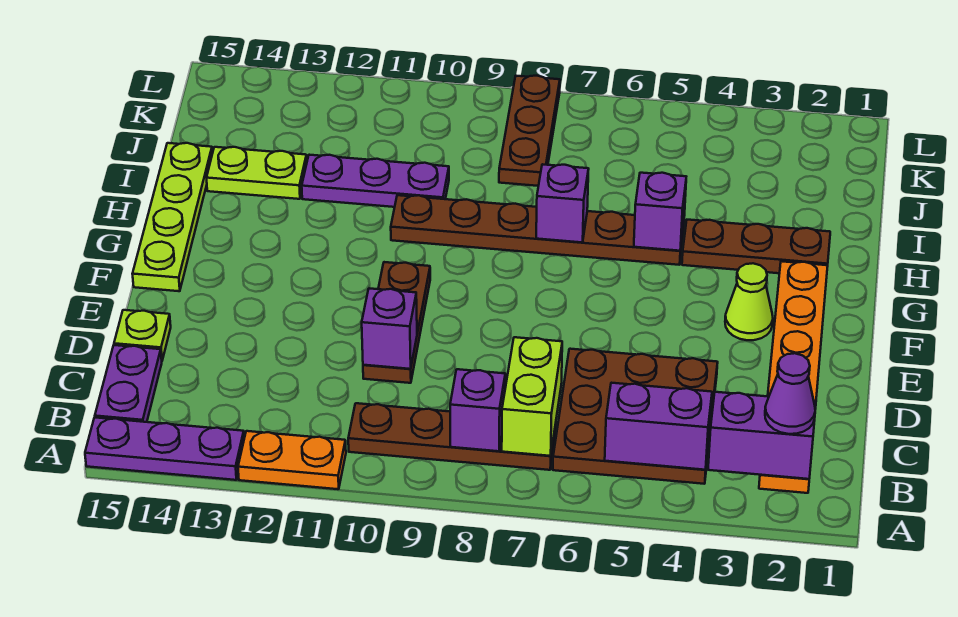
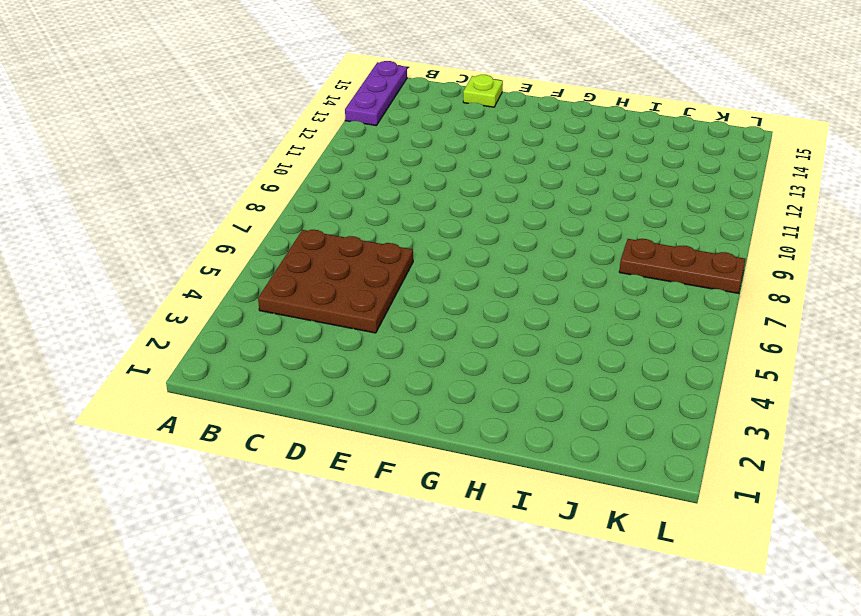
none -> orange plate A11:A12 level 1
none -> orange plate B2:G2 level 1
none -> brown plate B7:B10 level 1

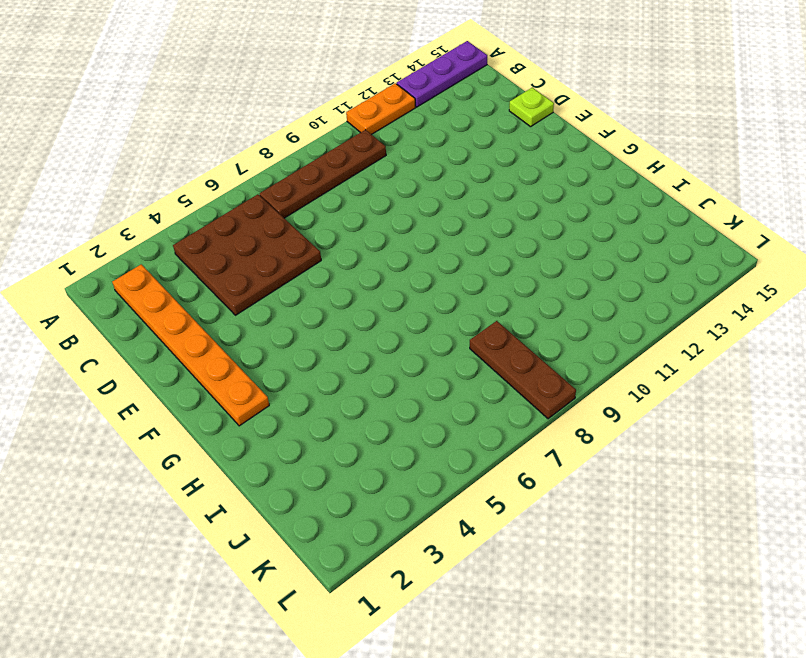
none -> purple plate B15:C15 level 1
none -> brown plate D10:F10 level 1
none -> lime cone F3 level 1

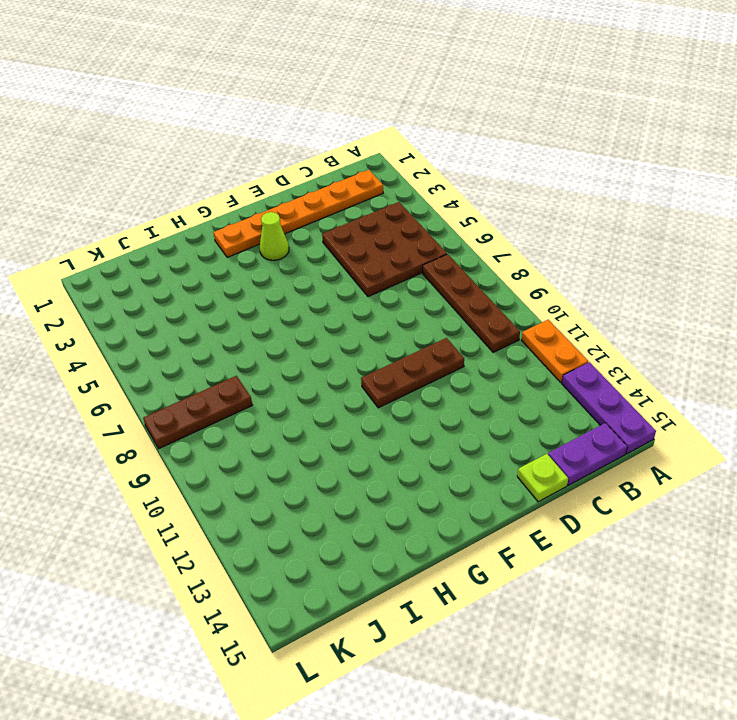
none -> lime plate F15:I15 level 1
none -> brown plate H2:H4 level 1
none -> brown plate H5:H10 level 1

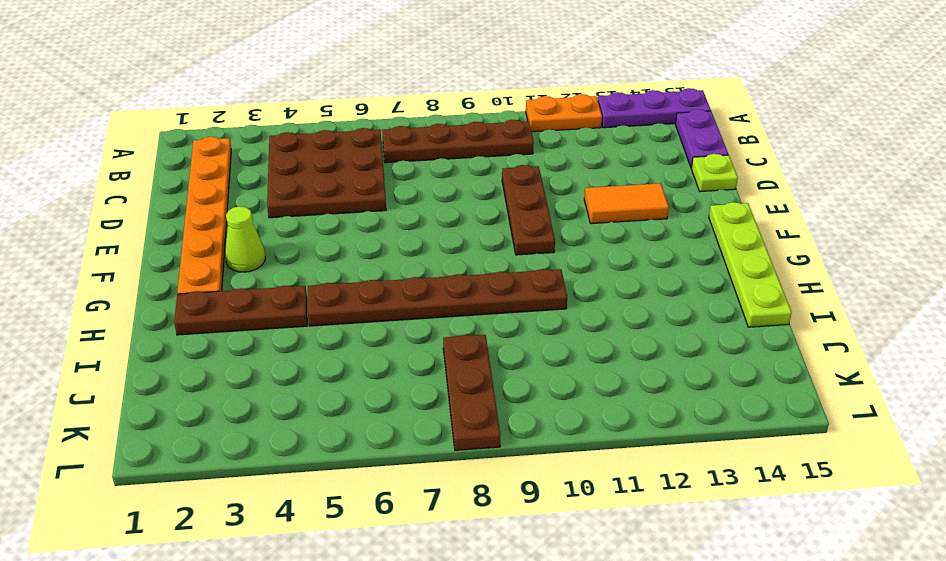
orange tile E12:E13 level 1 -> none
none -> purple plate I10:I12 level 1
none -> lime plate I13:I14 level 1
none -> purple brick B2:B3 level 2

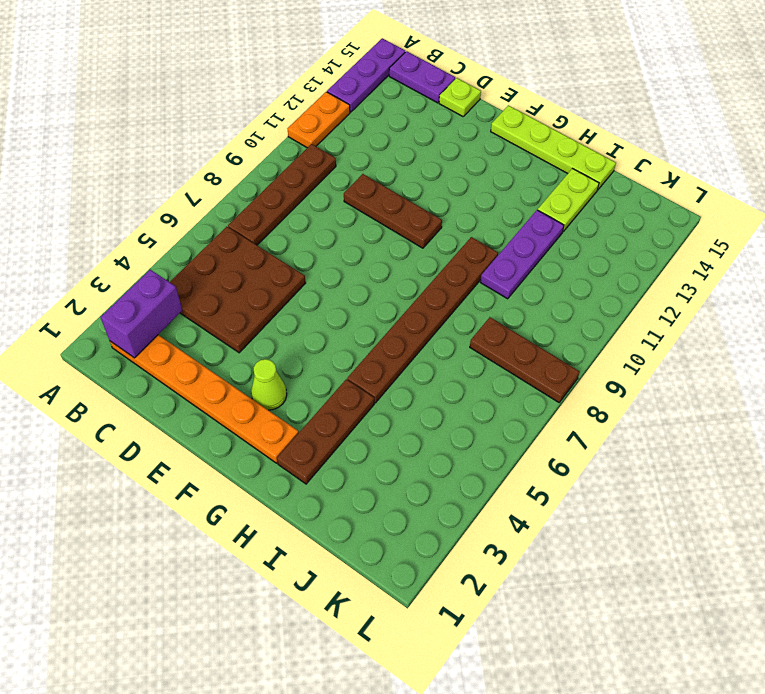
none -> purple brick B4:B5 level 2
none -> lime brick B7:C7 level 2
none -> purple brick B8 level 2

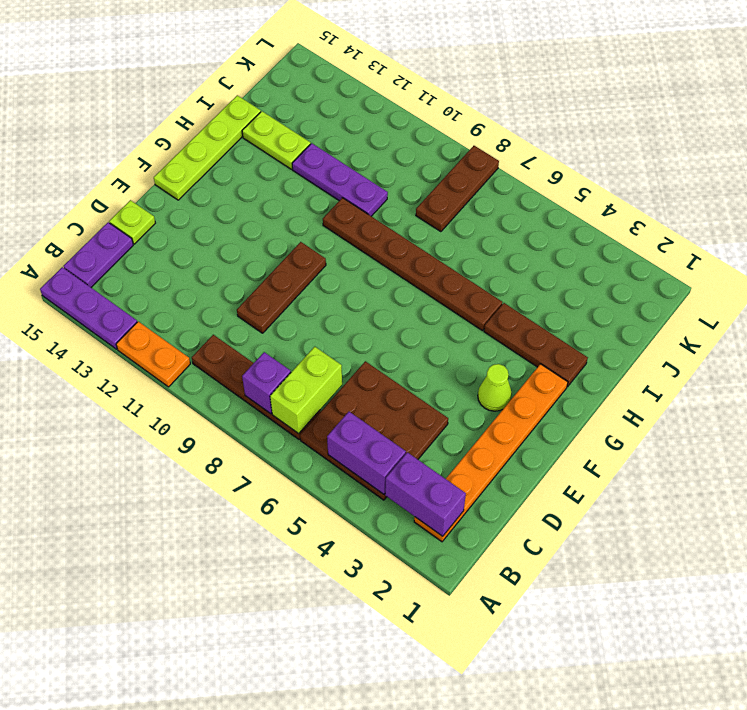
none -> purple brick D10 level 2
none -> purple brick H5 level 2
none -> purple brick H7 level 2

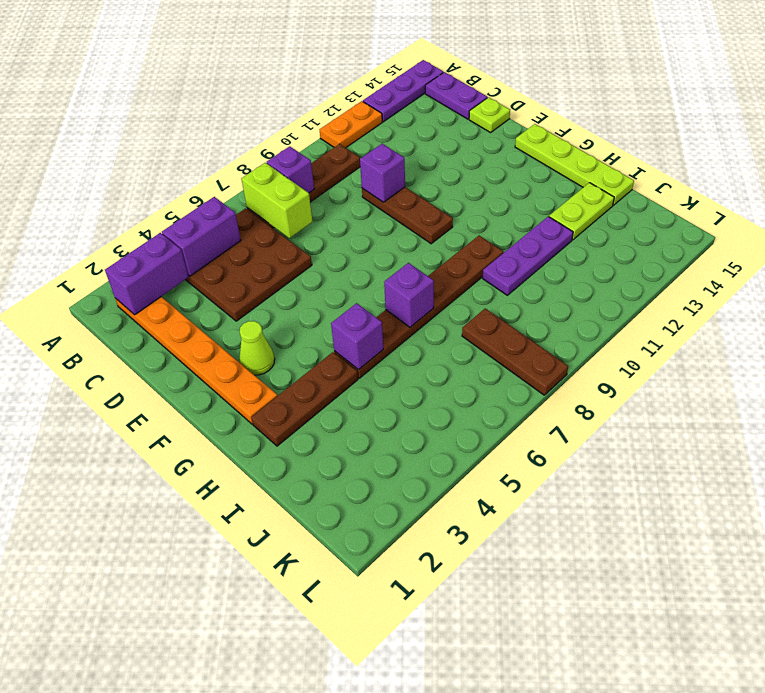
none -> purple cone B2 level 3

